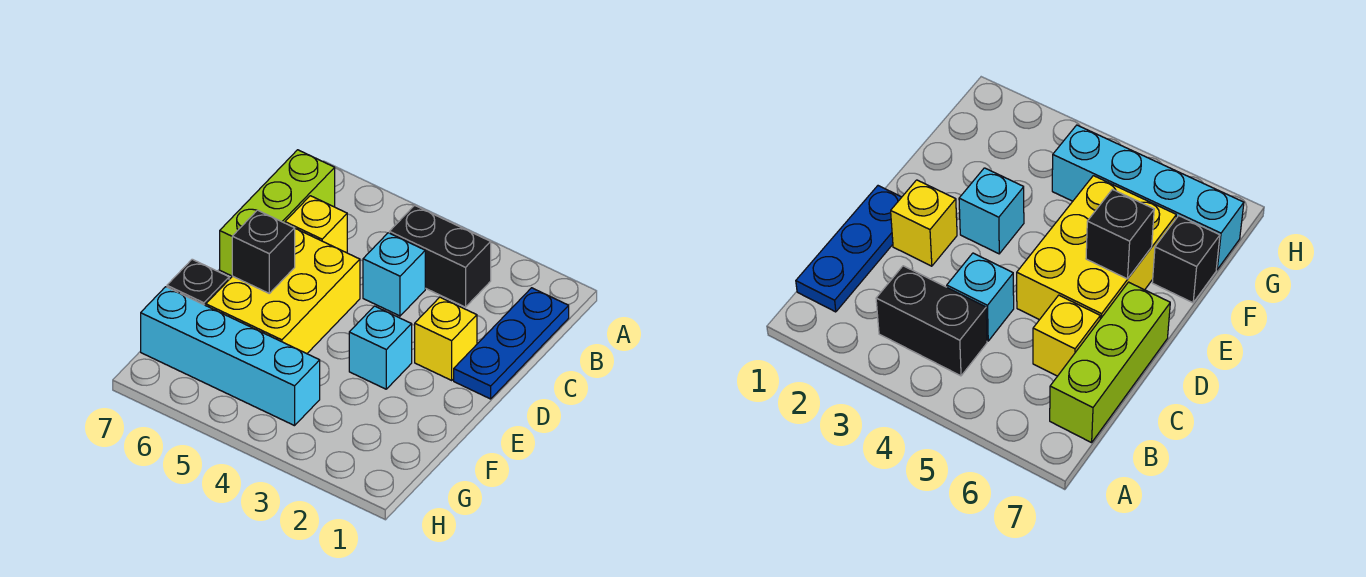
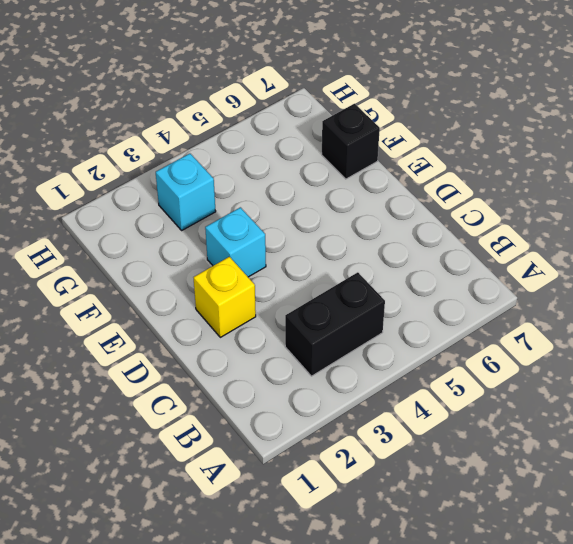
cyan brick G3 level 1 -> cyan brick C4 level 1
none -> blue plate B1:D1 level 1
none -> lime brick B7:D7 level 1

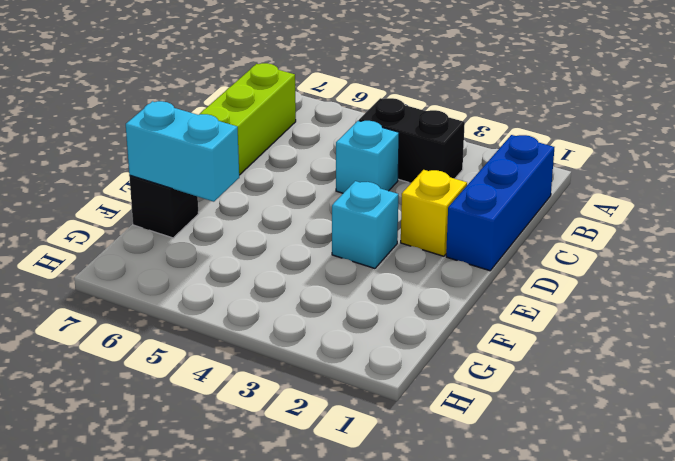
blue brick B1:D1 level 1 -> blue plate B1:D1 level 1
cyan brick F6:F7 level 2 -> none
none -> yellow brick C6 level 1
none -> yellow brick D5:F6 level 1

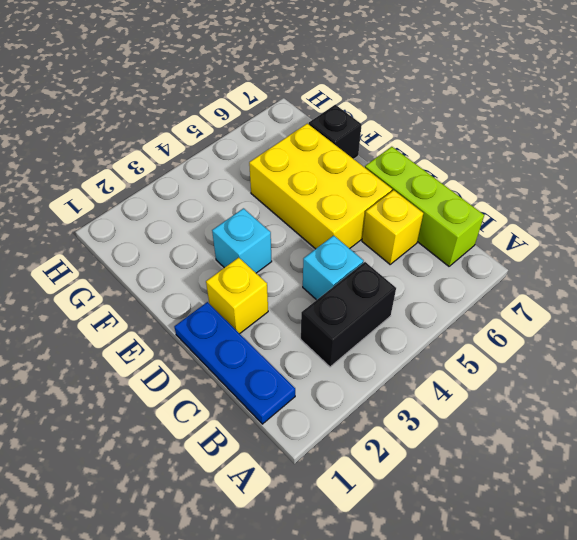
none -> cyan brick G4:G7 level 1
none -> black brick E6 level 2

